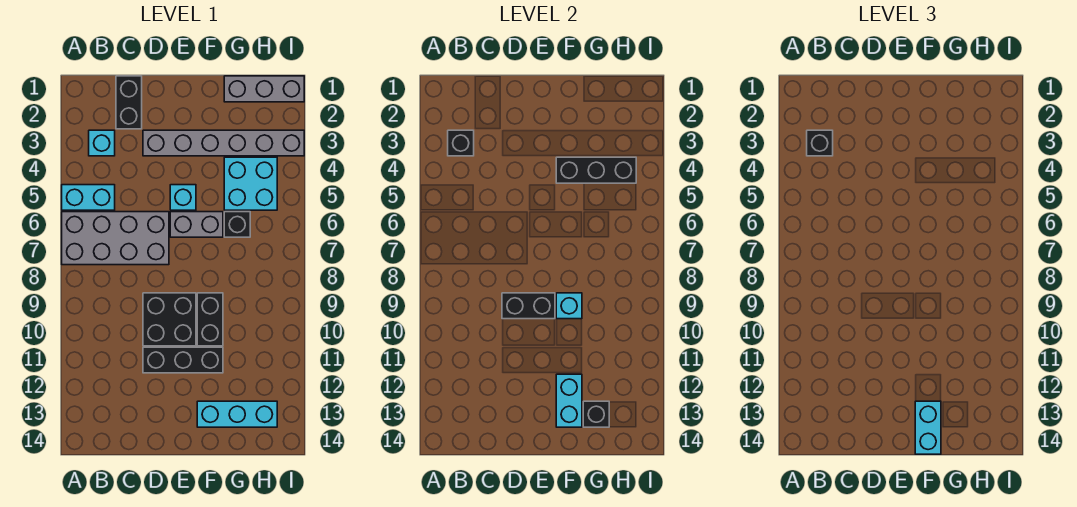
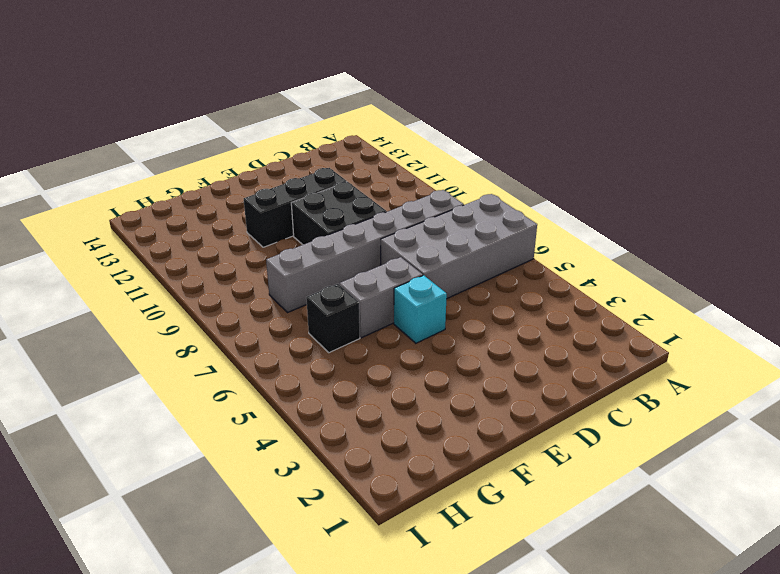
grey brick B8:G8 level 1 -> grey brick D3:I3 level 1
none -> cyan brick A5:B5 level 1
none -> cyan brick B3 level 1
none -> black brick C1:C2 level 1

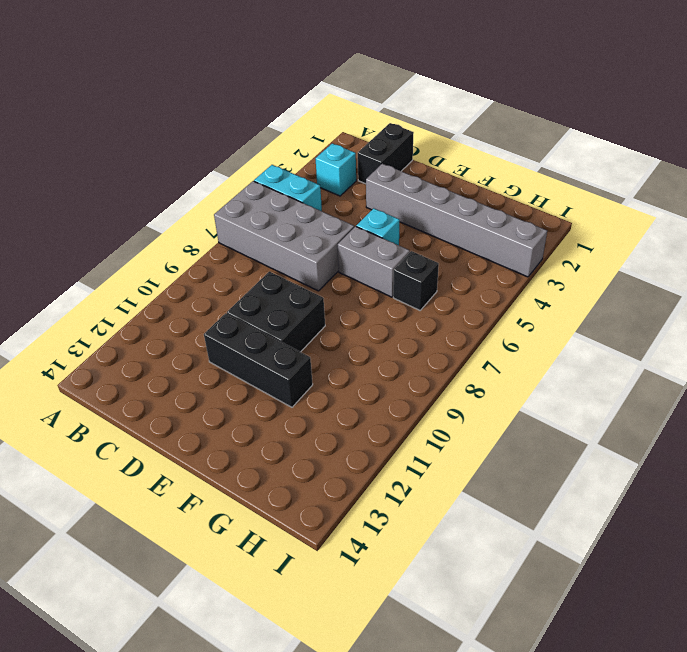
none -> black brick F9:F10 level 1
none -> cyan brick F13:H13 level 1
none -> grey brick G1:I1 level 1

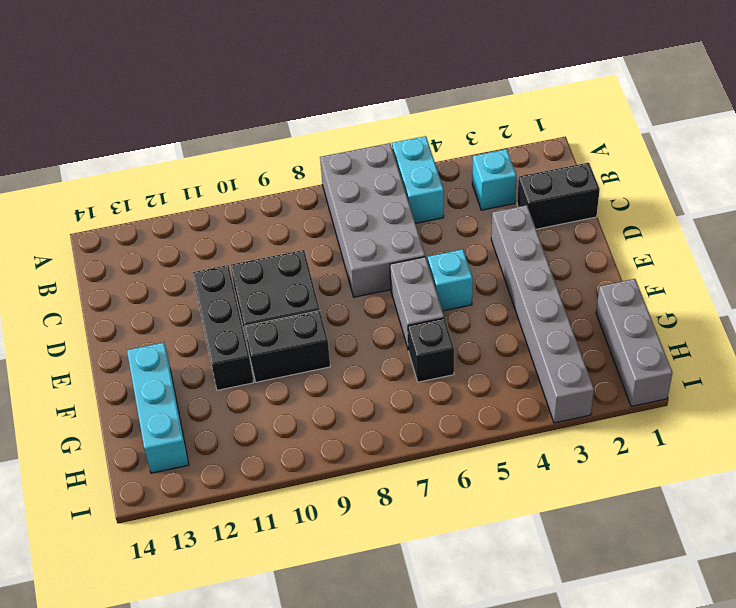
none -> cyan brick G4:H5 level 1
none -> black brick B3 level 2
none -> black brick D9:E9 level 2

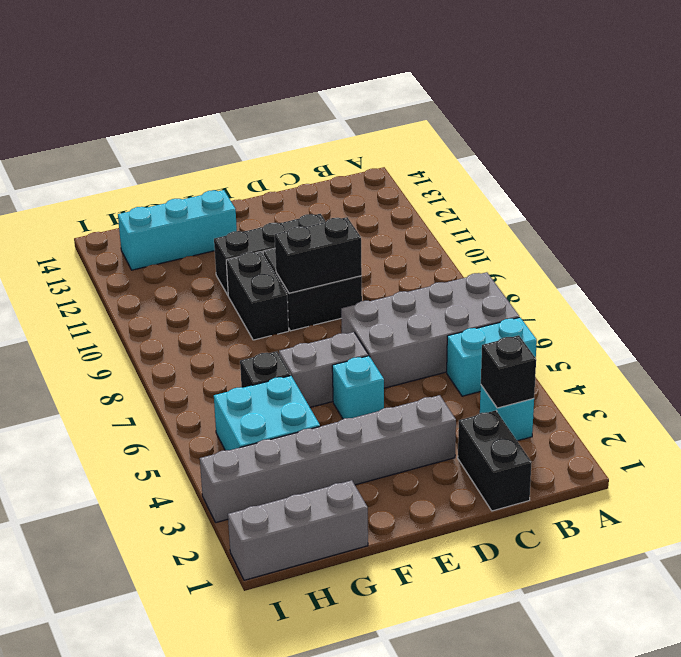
none -> black brick F4:H4 level 2
none -> cyan brick F9 level 2
none -> cyan brick F12:F13 level 2

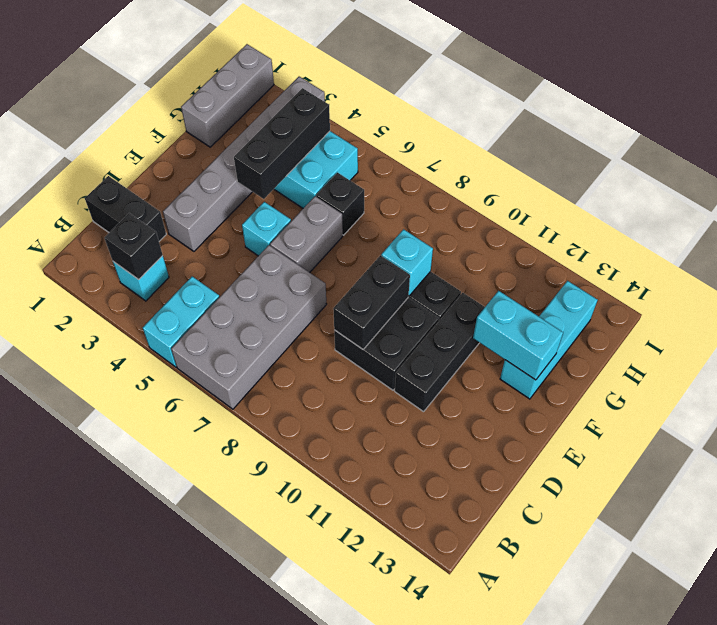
none -> black brick G13 level 2
none -> black brick B3 level 3
none -> cyan brick F13:F14 level 3

